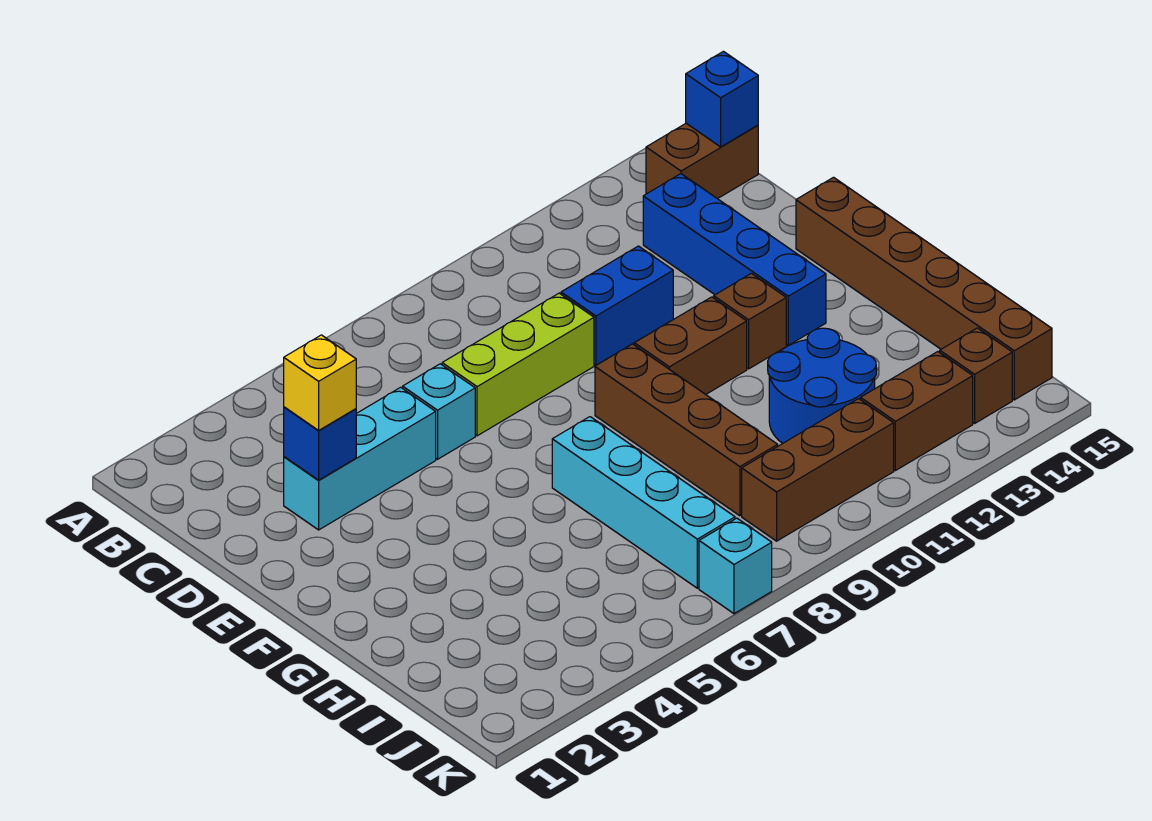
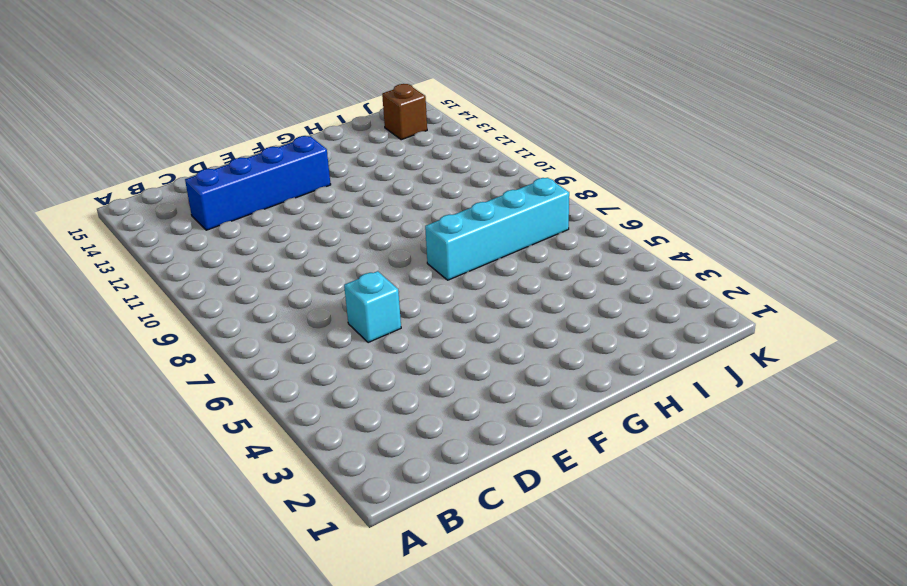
none -> brown brick B14:B15 level 1
none -> cyan brick D3:D5 level 1
none -> lime brick D7:D9 level 1

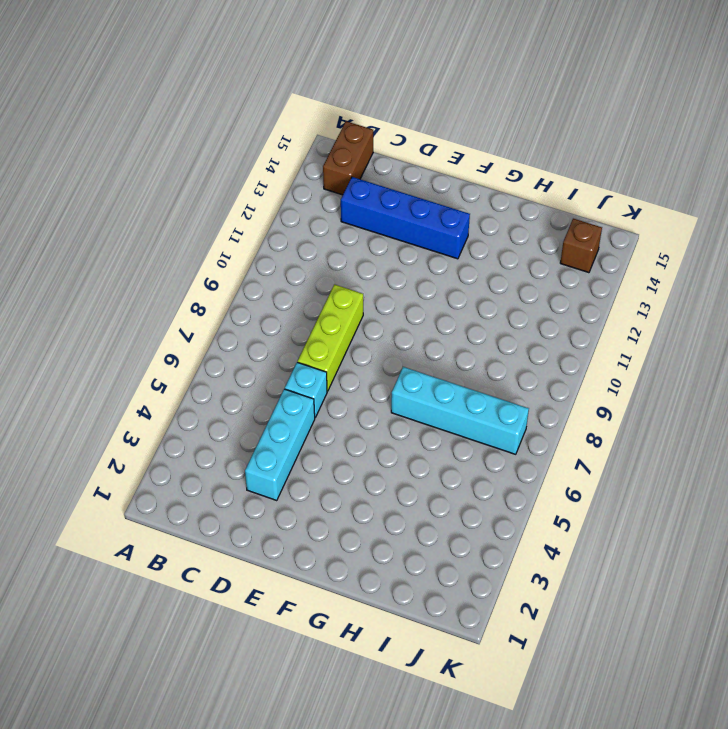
none -> blue brick D10:D11 level 1
none -> brown brick E15:J15 level 1
none -> brown brick F9:I9 level 1

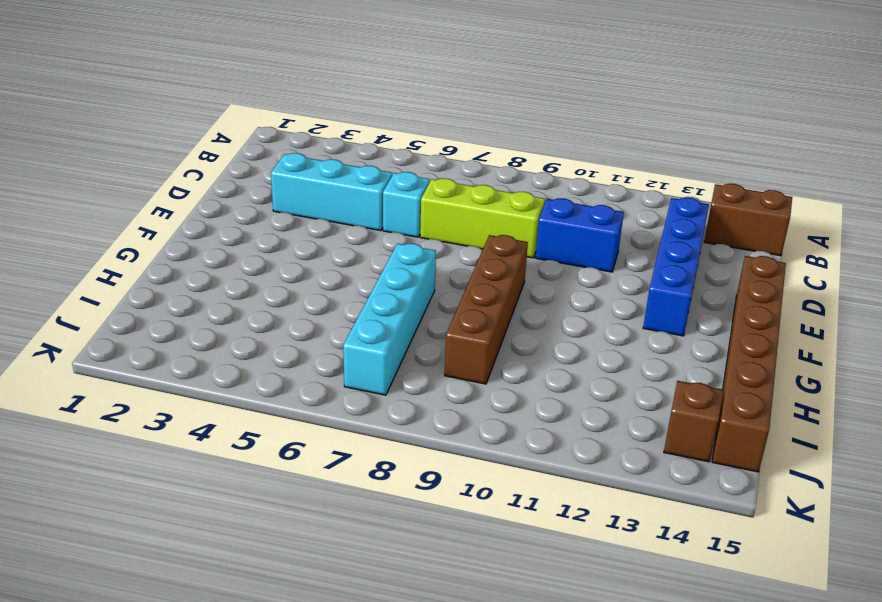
none -> brown brick F10:F11 level 1
none -> brown brick F12 level 1
none -> blue round brick H11:I12 level 1

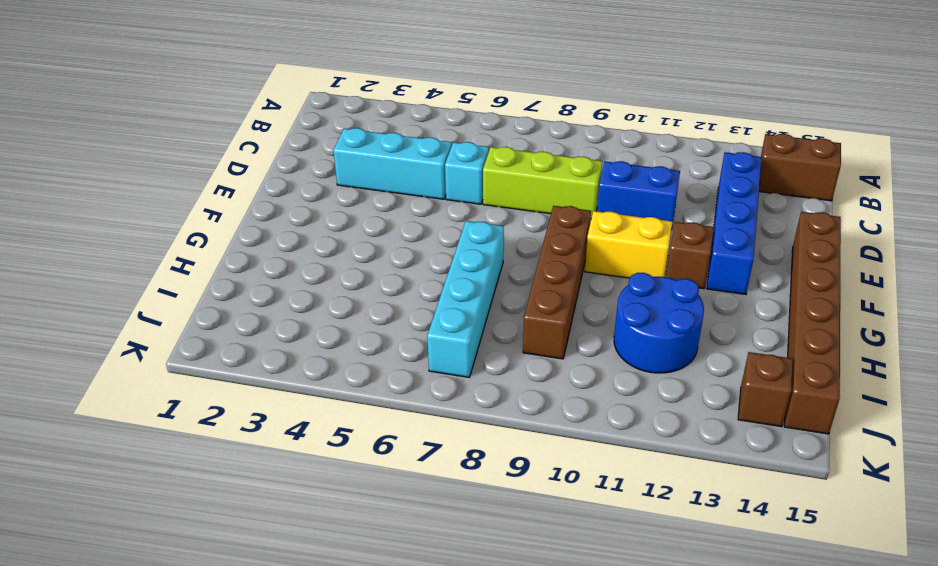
yellow brick F10:F11 level 1 -> brown brick F10:F11 level 1
none -> brown brick J9:J11 level 1
none -> brown brick J12:J13 level 1
none -> cyan brick K7 level 1

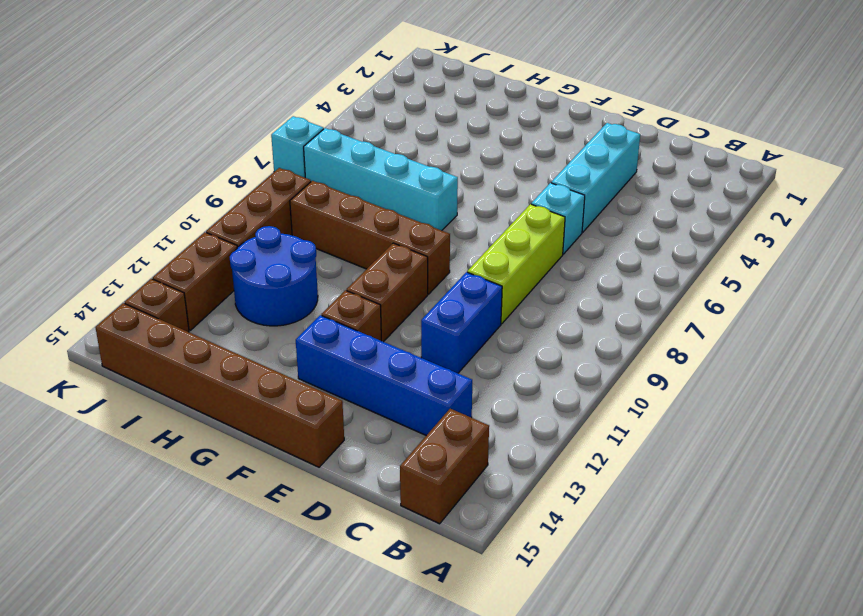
none -> blue brick B15 level 2
none -> blue brick D3 level 2
none -> yellow brick D3 level 3

